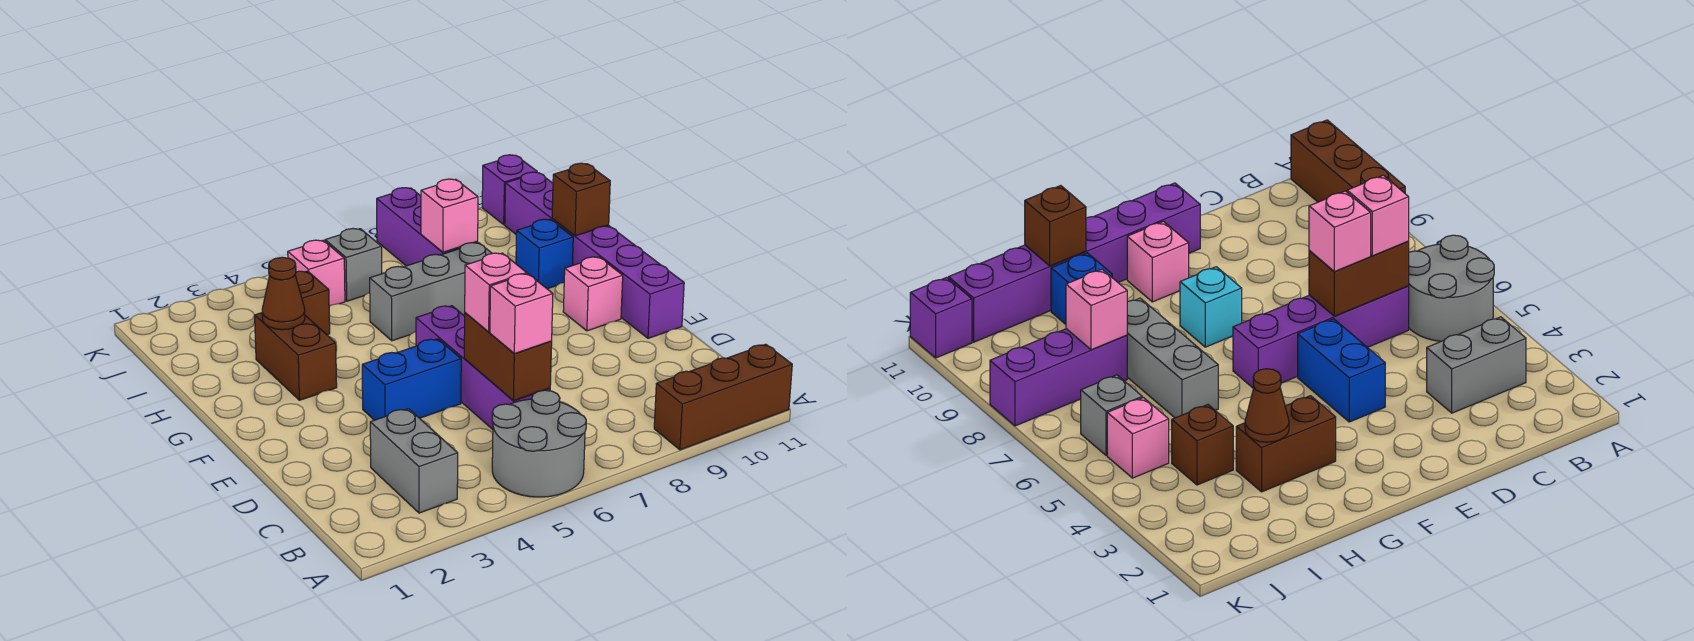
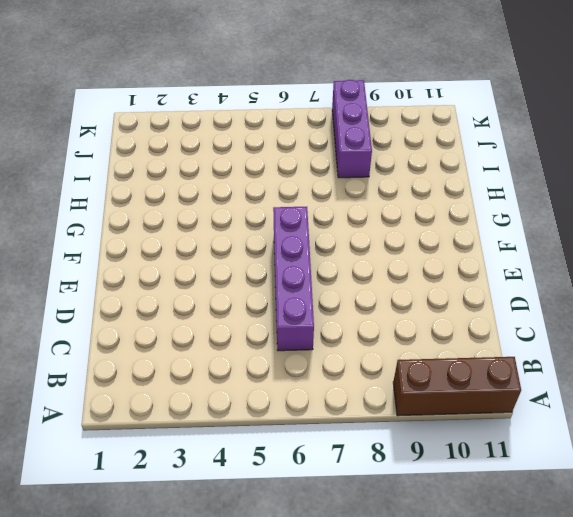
none -> grey round brick A5:B6 level 1
none -> grey brick B3:C3 level 1
none -> blue brick E4:E5 level 1

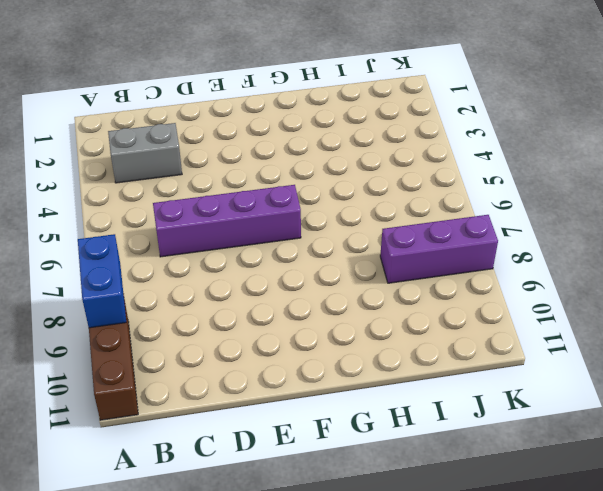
blue brick A8:A9 level 2 -> blue brick E4:E5 level 1
none -> grey round brick A5:B6 level 1
none -> purple brick E11:J11 level 1
none -> cyan brick F8 level 1

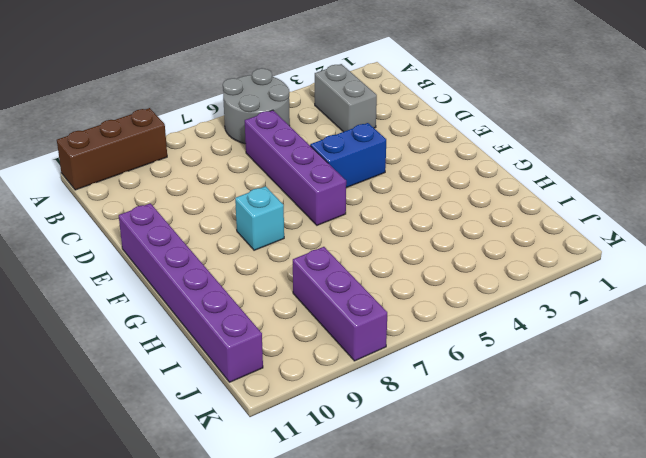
none -> pink brick F10 level 1
none -> brown brick G3:H3 level 1
none -> grey brick H6:H8 level 1

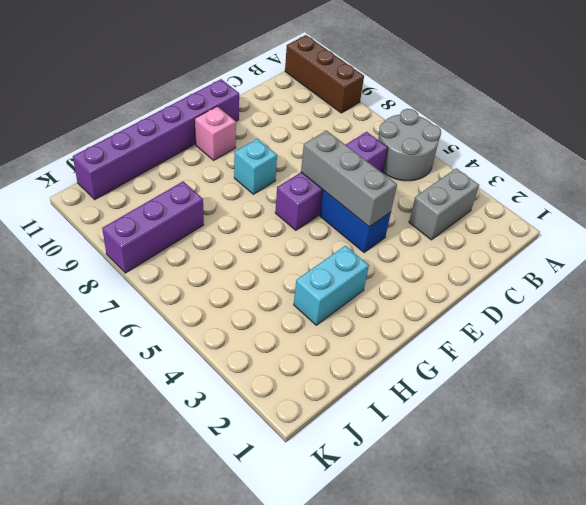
grey brick E4:E6 level 2 -> grey brick H6:H8 level 1
cyan brick G3:H3 level 1 -> brown brick G3:H3 level 1
none -> blue brick H10 level 1
none -> brown brick I4 level 1
none -> pink brick J5 level 1

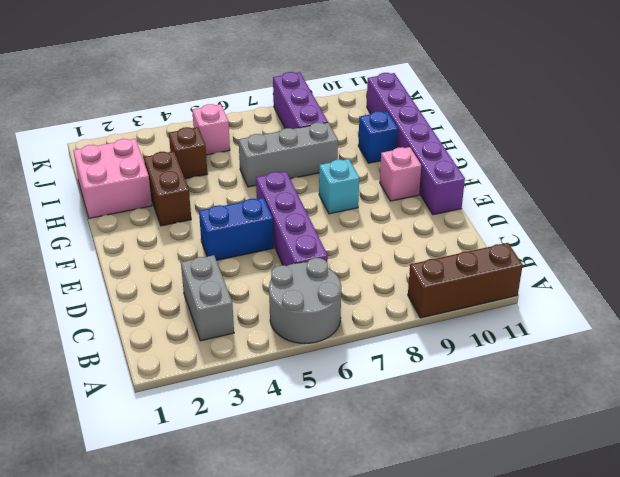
pink brick H1:I2 level 1 -> none
none -> grey brick J6 level 1
none -> purple brick K11 level 1
none -> brown brick C6:D6 level 2

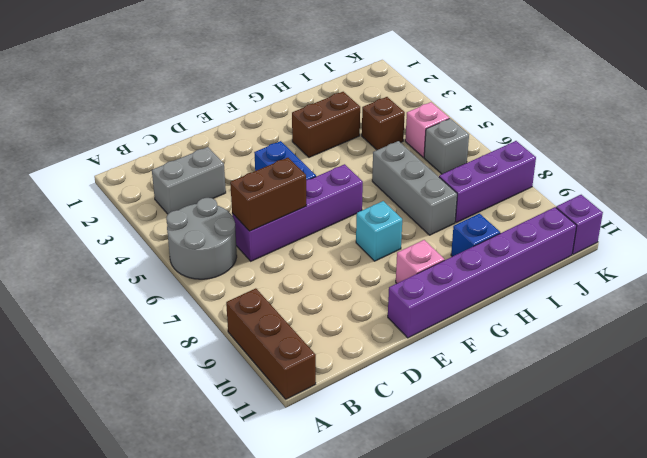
none -> brown cone H3 level 2
none -> brown brick H11 level 2
none -> pink brick I8 level 2

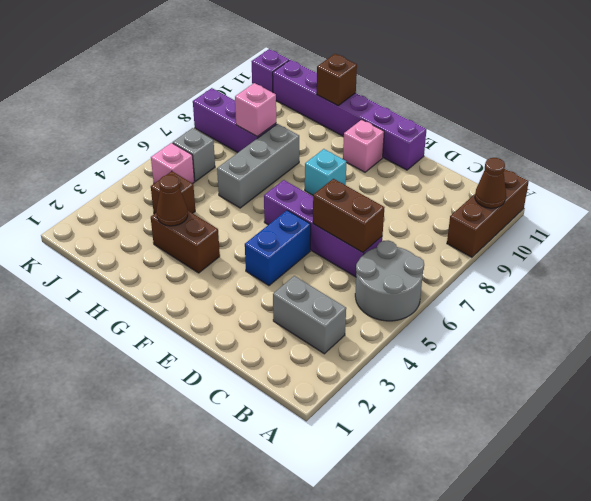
brown cone A10 level 2 -> none
none -> blue brick H10 level 1
none -> pink brick C6 level 3
none -> pink brick D6 level 3

